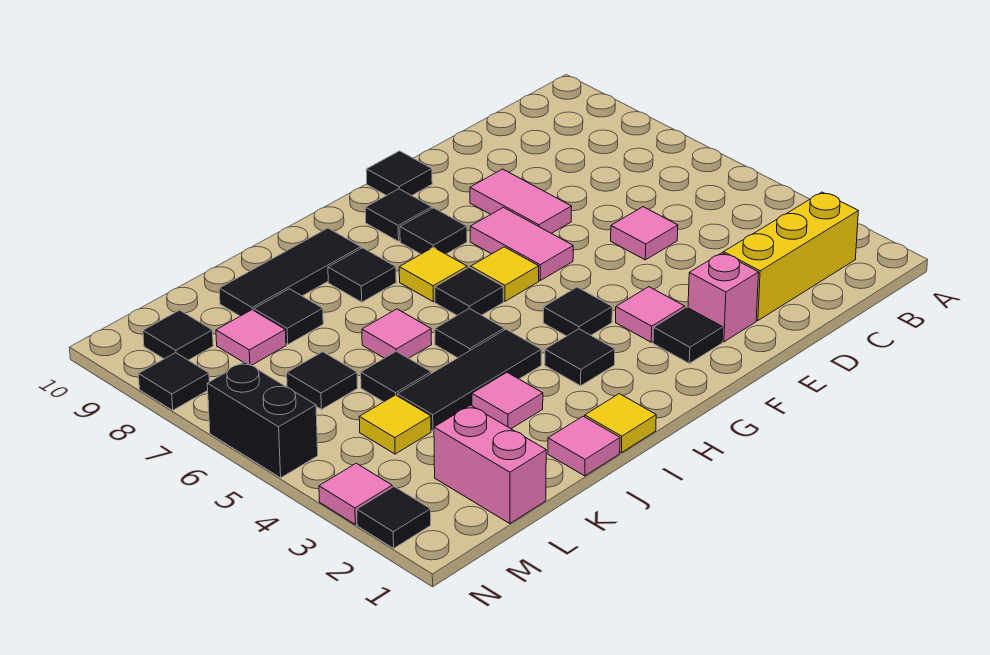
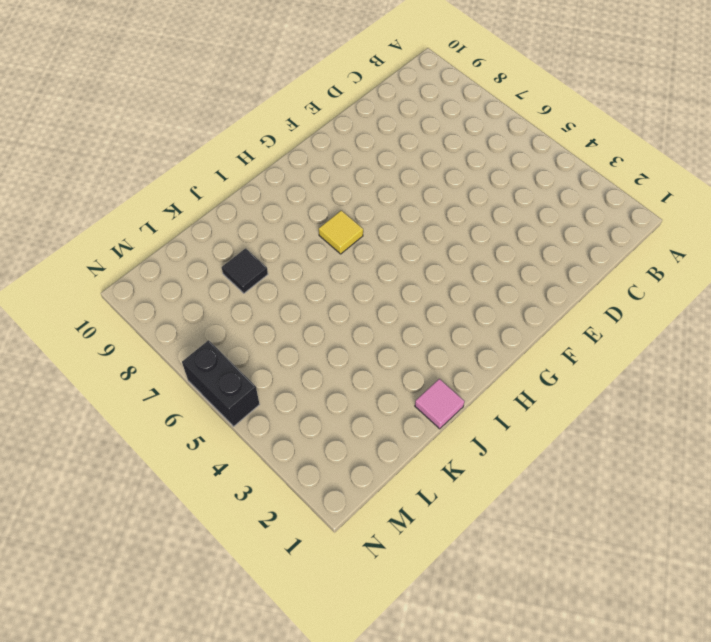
none -> yellow brick B2:D2 level 1
none -> pink tile D5 level 1
none -> pink brick E2 level 1
none -> pink tile E7:E8 level 1

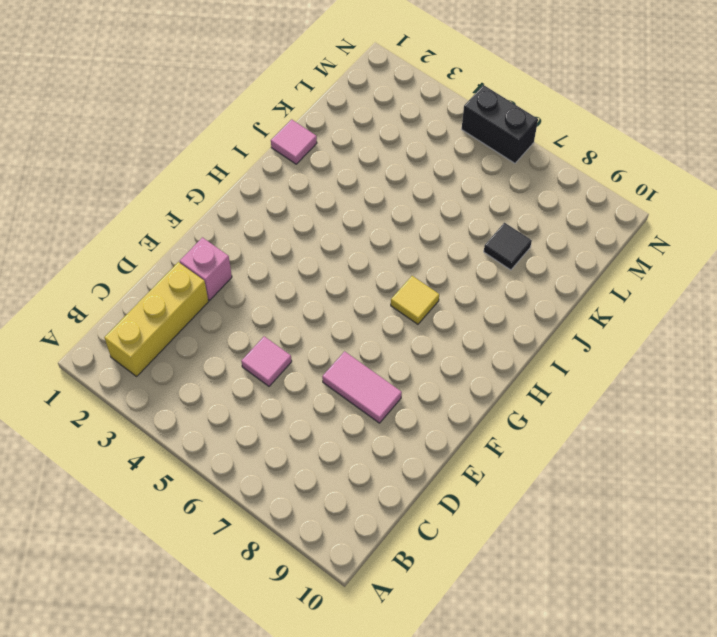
none -> black tile F2 level 1
none -> pink tile F3 level 1
none -> pink tile F6:F7 level 1
none -> black tile F10 level 1

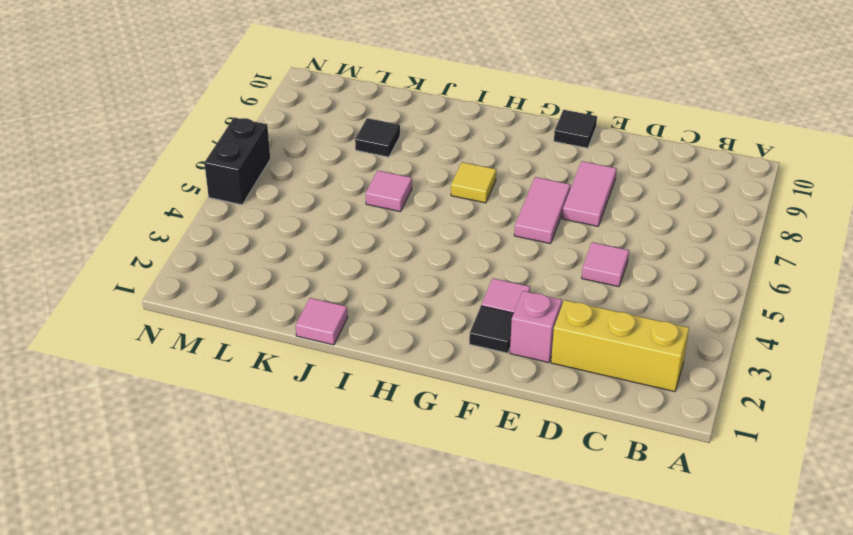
none -> black tile G4 level 1
none -> yellow tile G6 level 1
none -> black tile G8 level 1
none -> black tile G9 level 1

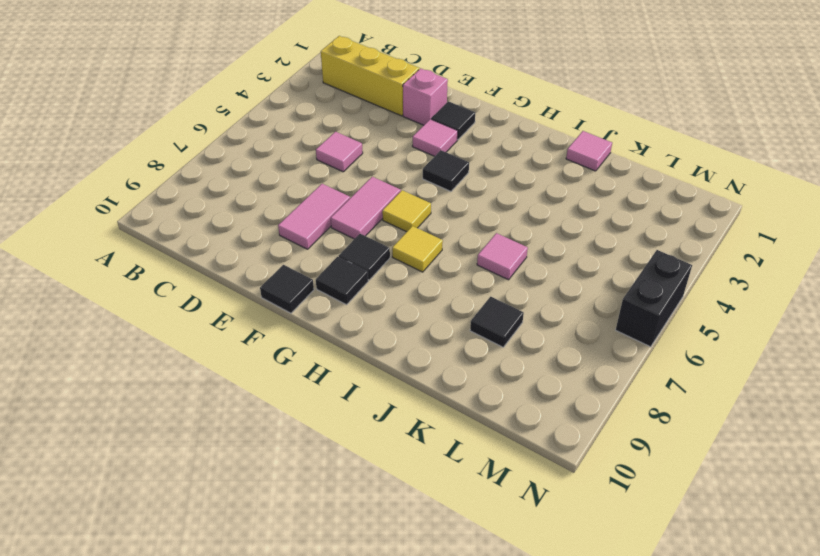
none -> black tile H3 level 1
none -> black tile H6 level 1
none -> yellow tile I1 level 1
none -> black tile I4:K4 level 1

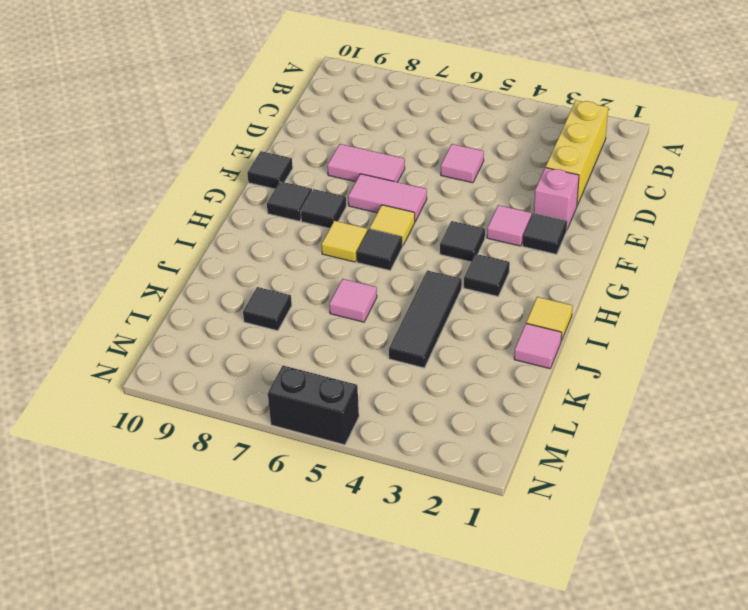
none -> black tile I5 level 1
none -> black tile I8 level 1
none -> black tile I9:K9 level 1
none -> pink tile J3 level 1

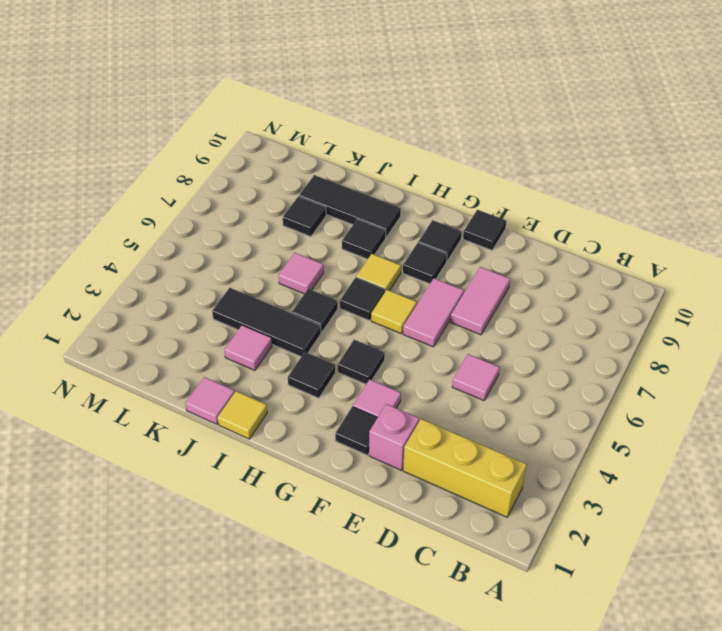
none -> black tile K5 level 1
none -> pink brick L1:L2 level 1
none -> yellow tile L4 level 1
none -> black tile L6 level 1

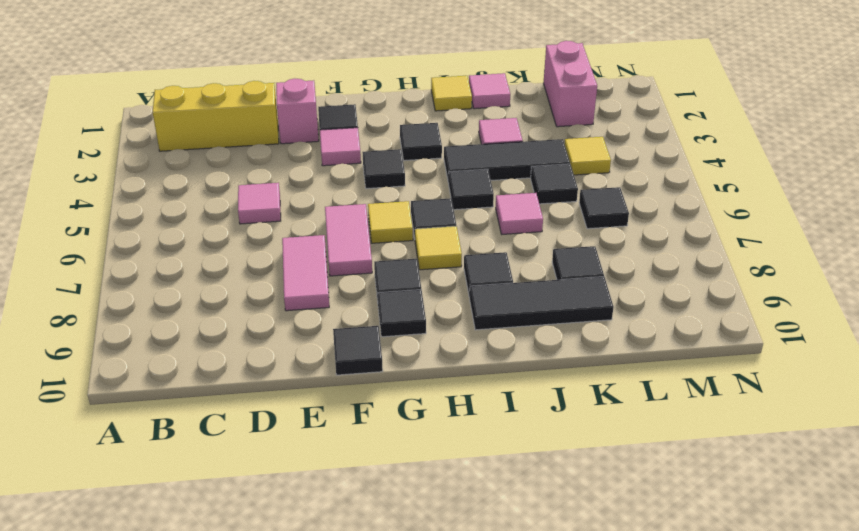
none -> pink tile L8 level 1
none -> black tile M9 level 1
none -> black tile N2 level 1
none -> pink tile N3 level 1

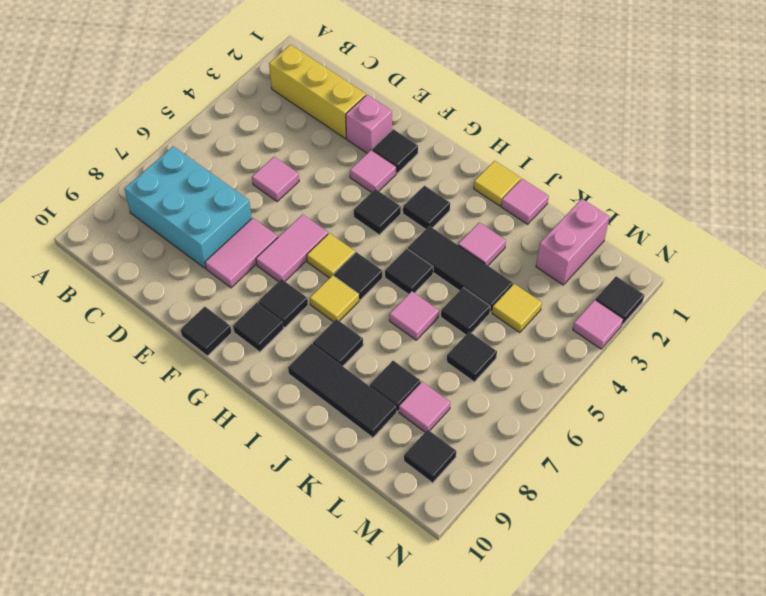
cyan brick B7:D8 level 1 -> none
none -> black brick N5:N6 level 1
none -> black tile N8 level 1

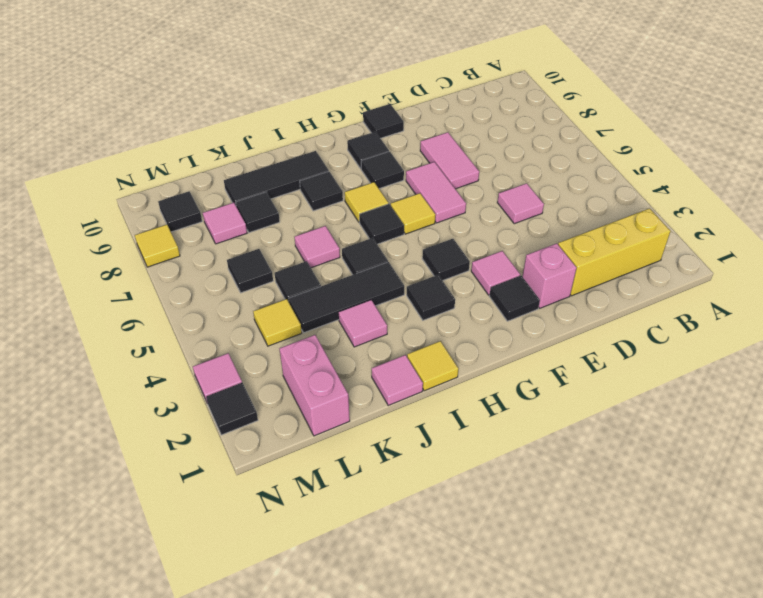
yellow tile N8 level 1 -> black tile N8 level 1
none -> black brick N5:N6 level 1

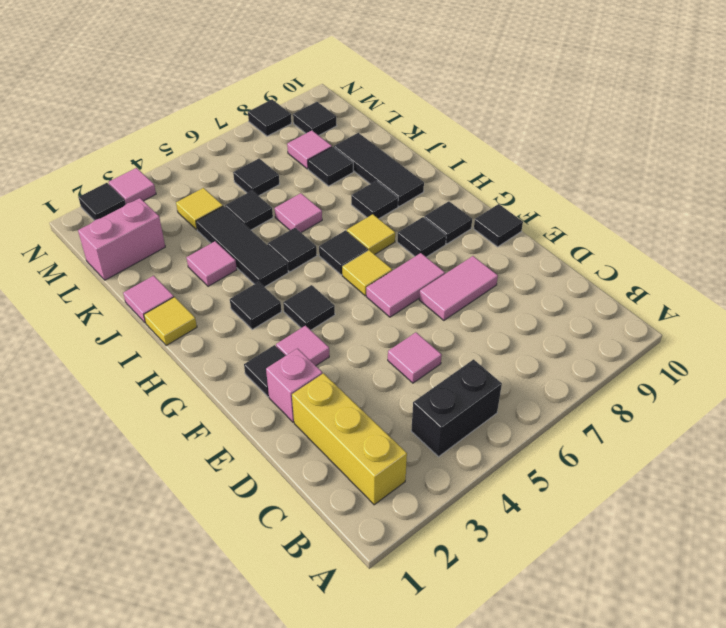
black brick B4:B5 level 1 -> black brick N5:N6 level 1

